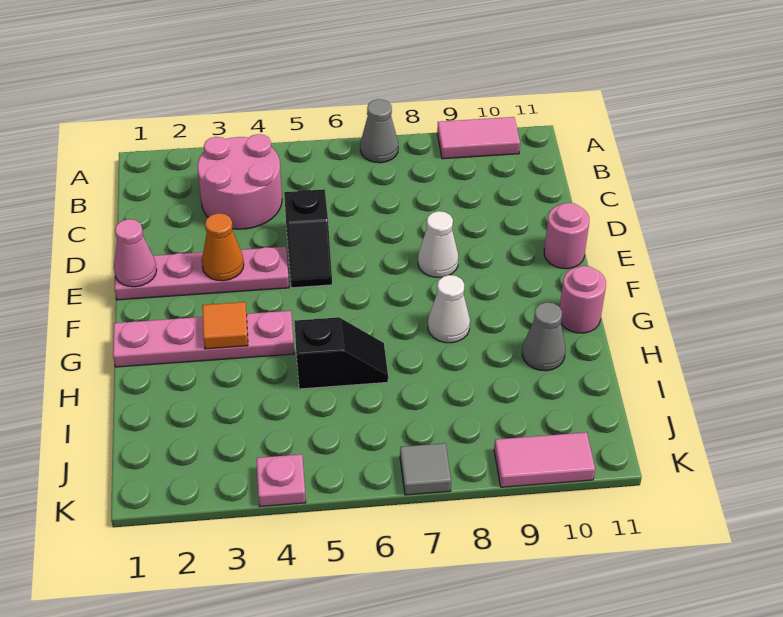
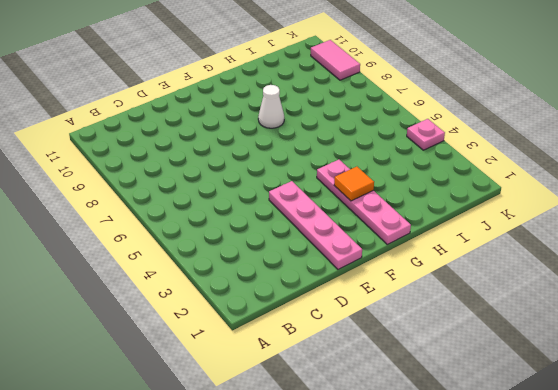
none -> grey cone A7 level 1
none -> pink tile A9:A10 level 1
none -> pink round brick B3:C4 level 1

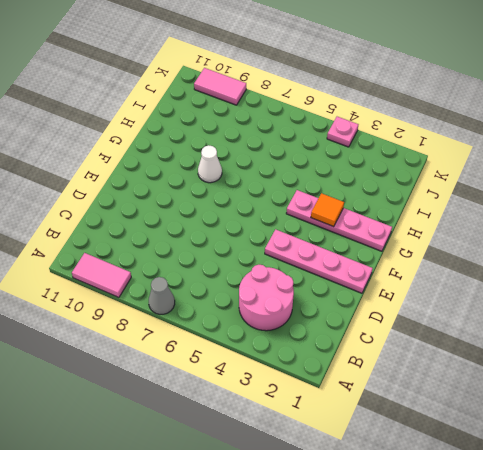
none -> black slope D5:E5 level 1 top D
none -> white cone E8 level 1
none -> pink round brick E11 level 1

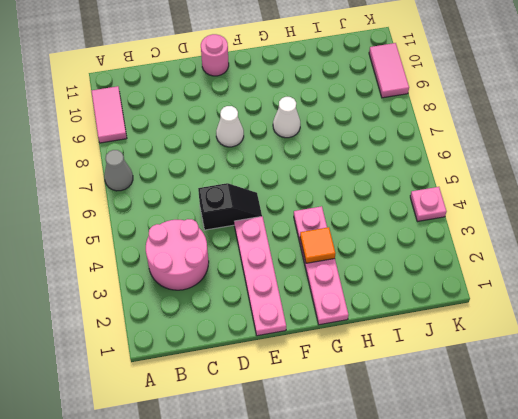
none -> pink round brick G11 level 1
none -> black slope H5:H6 level 1 top 5
none -> grey cone H10 level 1

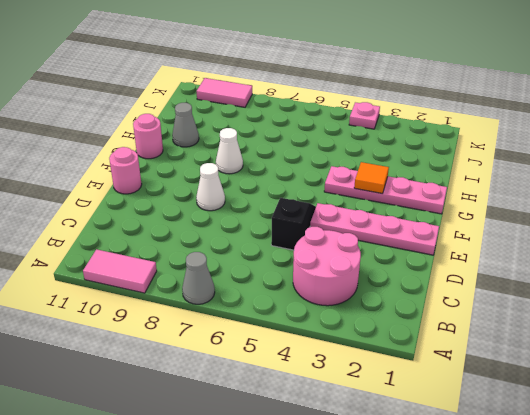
none -> black slope H5:H6 level 1 top 5
none -> grey tile K7 level 1
none -> pink cone E1 level 2

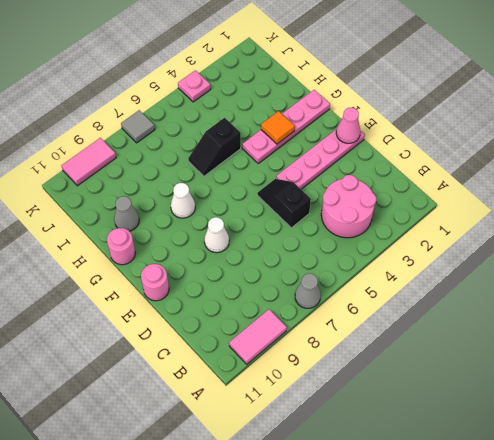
none -> orange cone E3 level 2

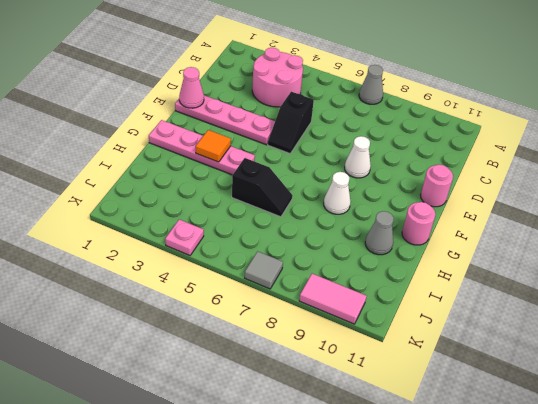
none -> pink tile A9:A10 level 1
none -> orange cone E3 level 2

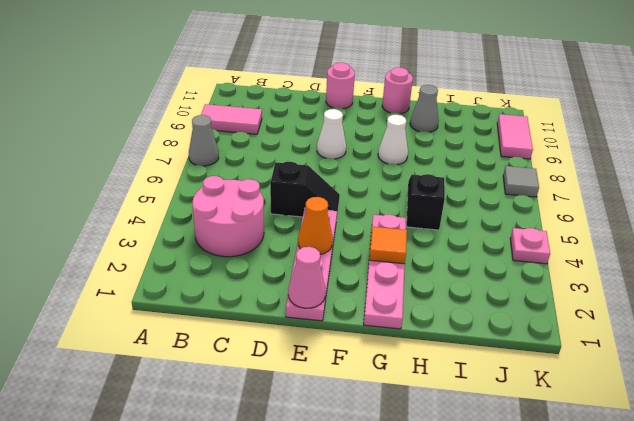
pink tile A9:B9 level 1 -> pink tile A9:A10 level 1

